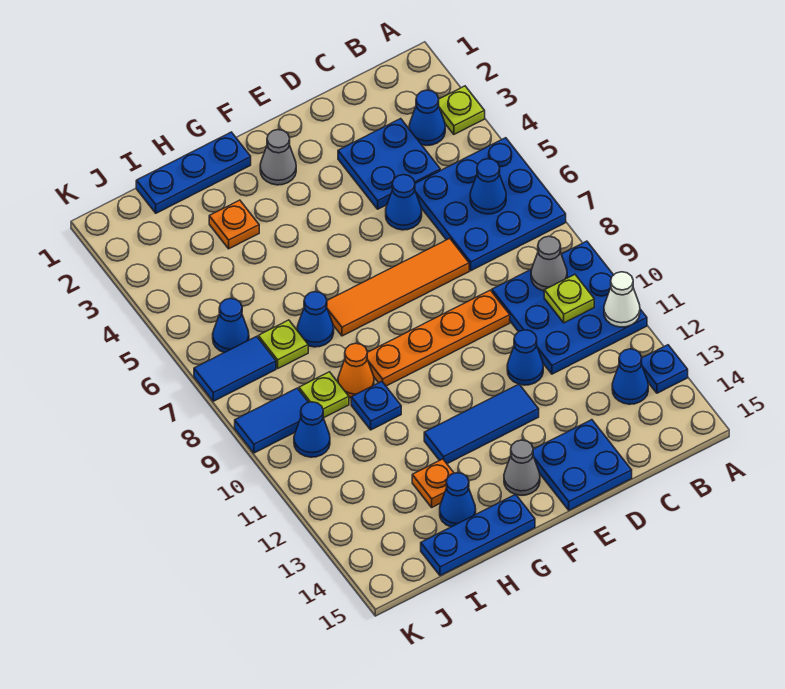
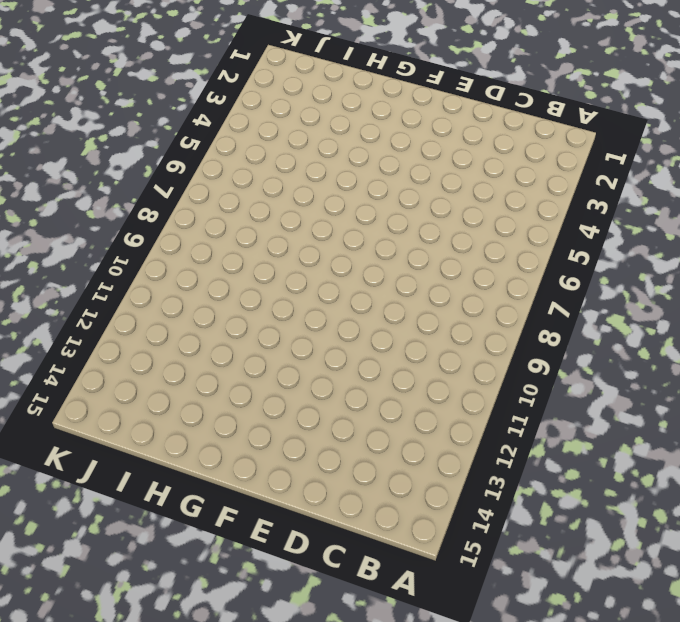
none -> lime plate A3 level 1
none -> blue plate A5:C7 level 1
none -> blue plate A9:C11 level 1
none -> blue plate A13 level 1

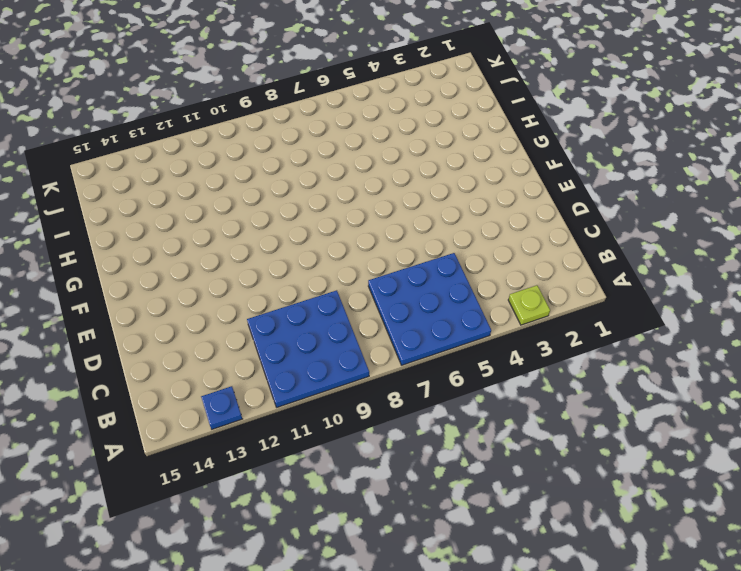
none -> blue cone B3 level 1
none -> blue cone B13 level 1
none -> blue plate C3:D4 level 1
none -> blue cone D5 level 1

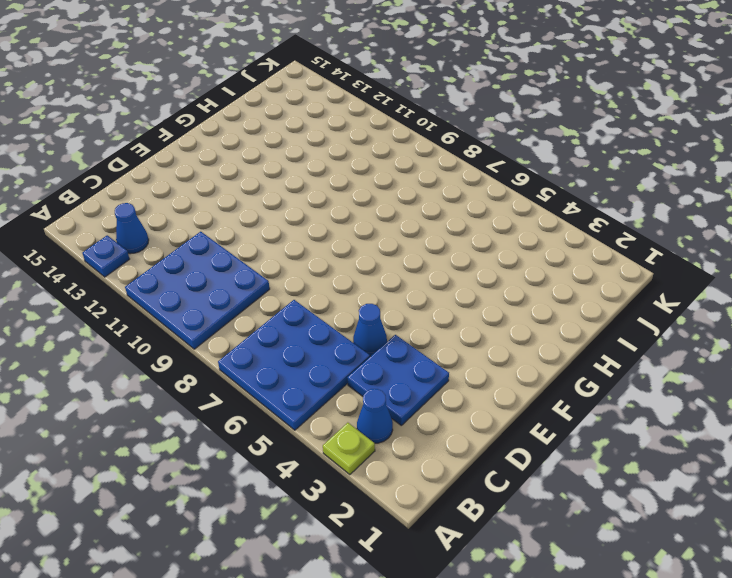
none -> orange tile D7:G7 level 1
none -> orange plate D9:G9 level 1
none -> blue cone D11 level 1
none -> blue plate D14:E15 level 1

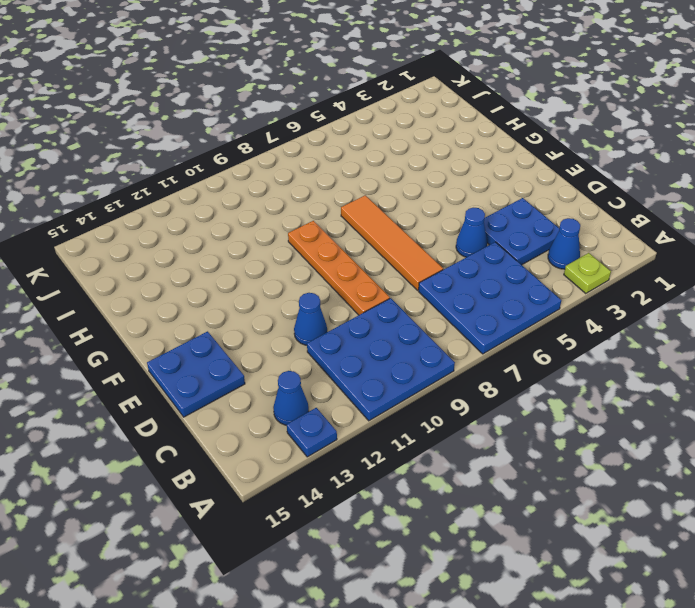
none -> blue tile E12:G12 level 1
none -> grey cone F2 level 1
none -> grey cone F14 level 1
none -> blue plate G1:I1 level 1

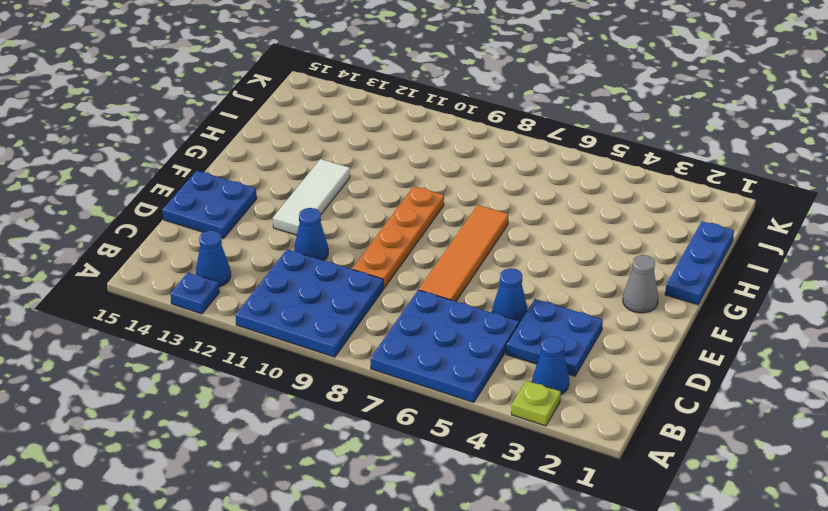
white tile E12:G12 level 1 -> blue tile E12:G12 level 1
none -> grey cone F14 level 1
none -> blue plate G15:I15 level 1
none -> orange plate H3 level 1
none -> blue cone H7 level 1

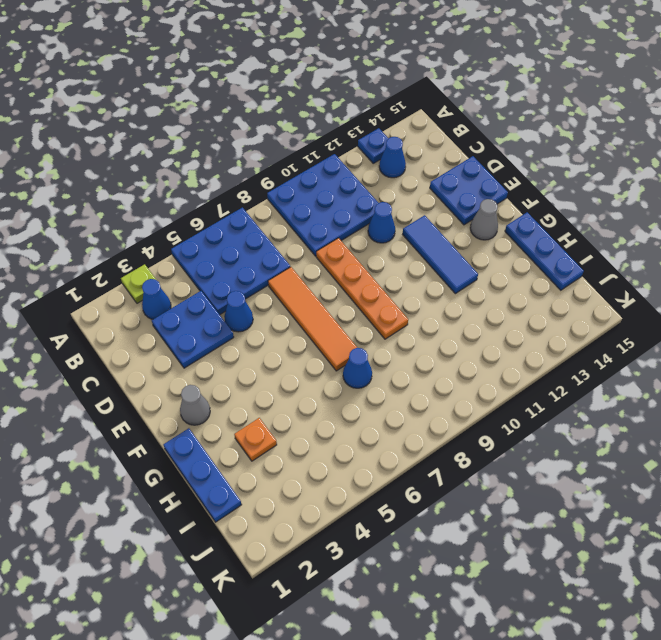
none -> orange cone H9 level 1
none -> blue plate H10 level 1
none -> orange plate H13 level 1
none -> blue cone H14 level 1

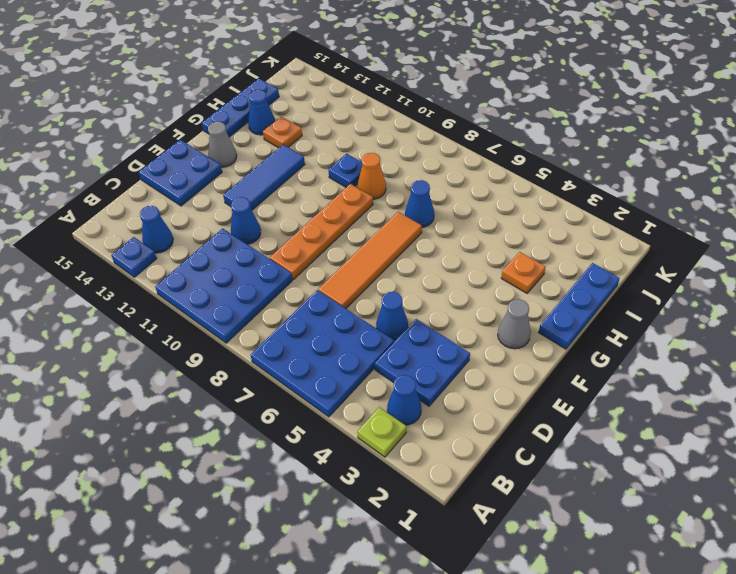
none -> lime plate I7 level 1
none -> lime plate I9 level 1
none -> blue cone J6 level 1
none -> blue tile J7:K7 level 1

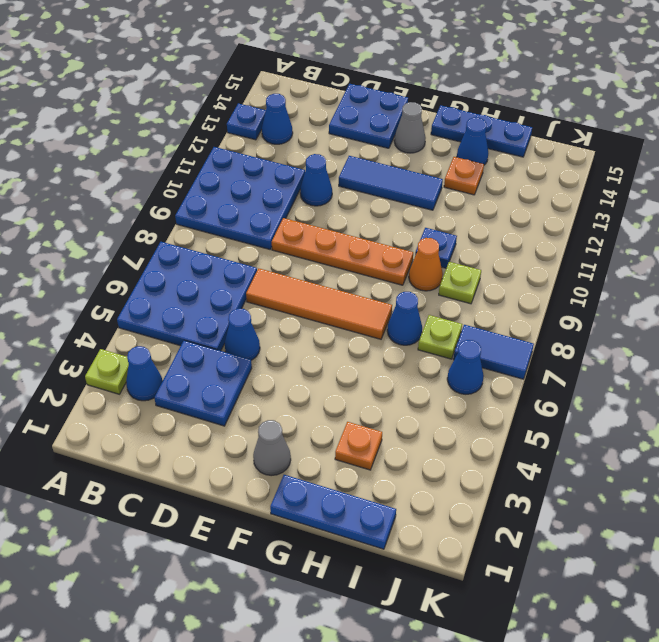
none -> blue tile J9:K9 level 1
none -> blue cone J10 level 1
none -> white cone A11 level 2
none -> blue cone B6 level 2

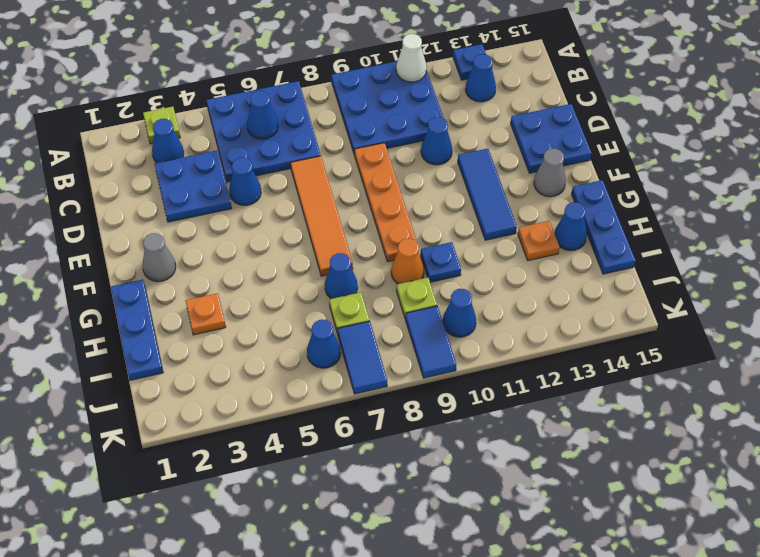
none -> grey cone B9 level 2
none -> lime plate B10 level 2

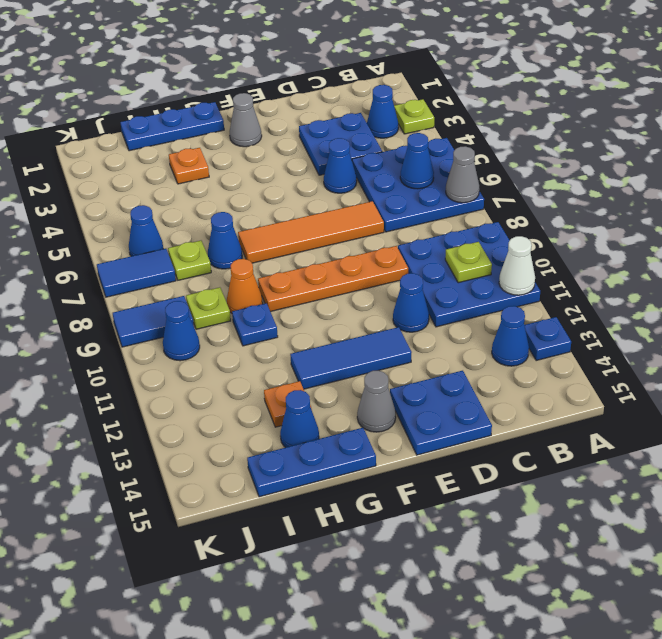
grey cone A7 level 2 -> grey cone B9 level 2

